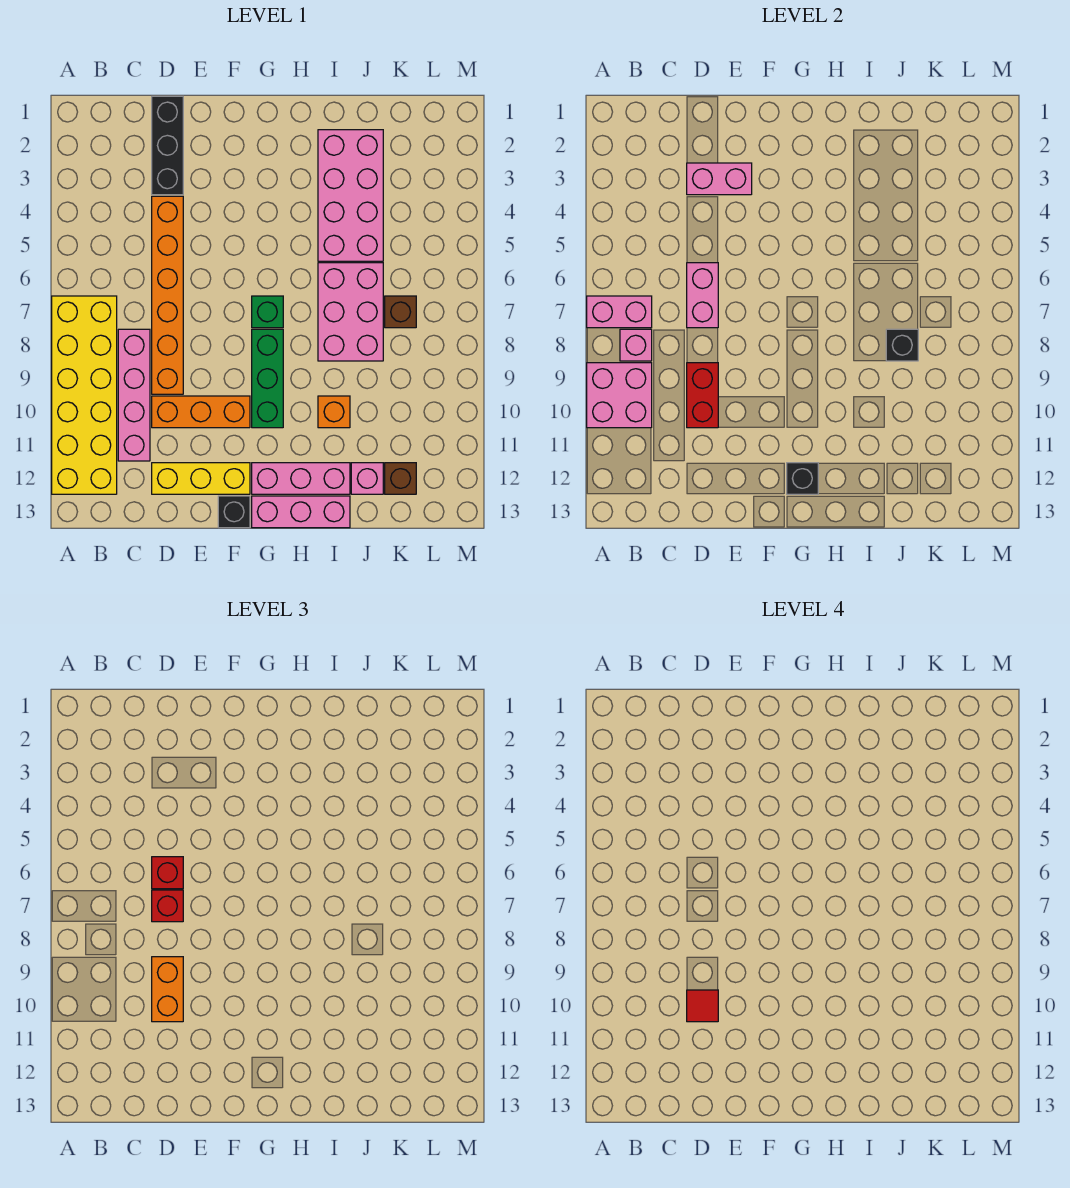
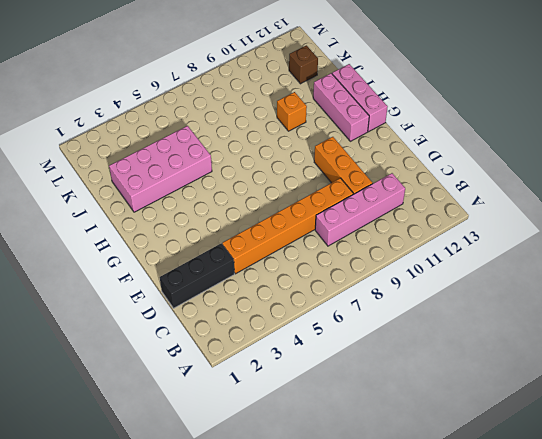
none -> yellow brick A7:B12 level 1
none -> yellow brick D12:F12 level 1
none -> black brick F13 level 1

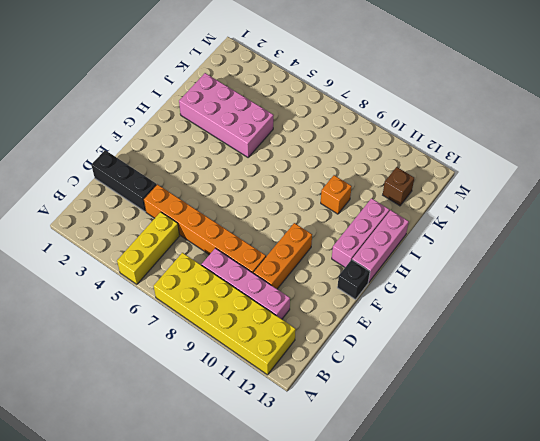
yellow brick A5:C5 level 1 -> yellow brick D12:F12 level 1
none -> green brick G7 level 1
none -> green brick G8:G10 level 1
none -> pink brick I6:J8 level 1

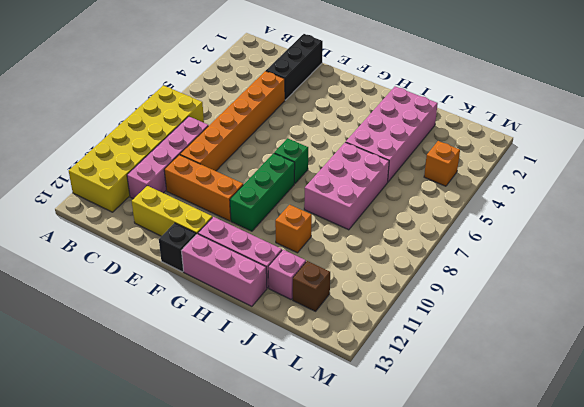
orange brick L4 level 1 -> none
none -> brown brick K7 level 1
none -> pink brick A7:B7 level 2
none -> pink brick A9:B10 level 2

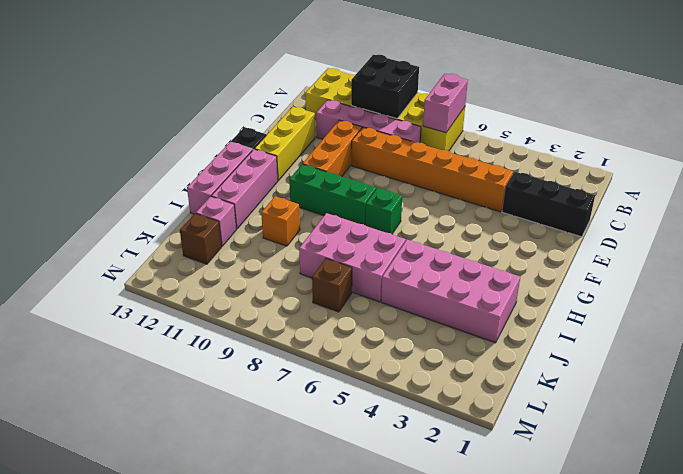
black brick A9:B10 level 2 -> pink brick A9:B10 level 2
none -> pink brick B8 level 2
none -> pink brick D3:E3 level 2
none -> pink brick D6:D7 level 2

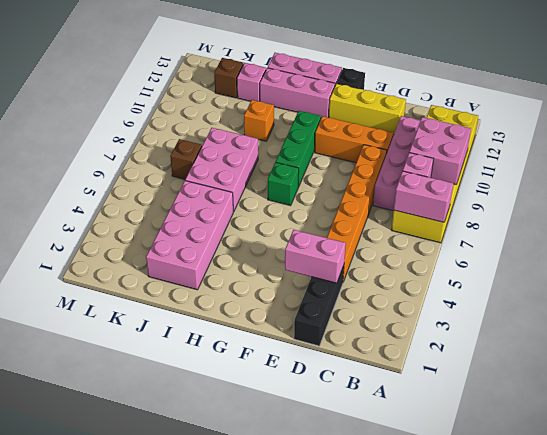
none -> pink brick D6:D7 level 2
none -> red brick D9:D10 level 2
none -> black brick G12 level 2

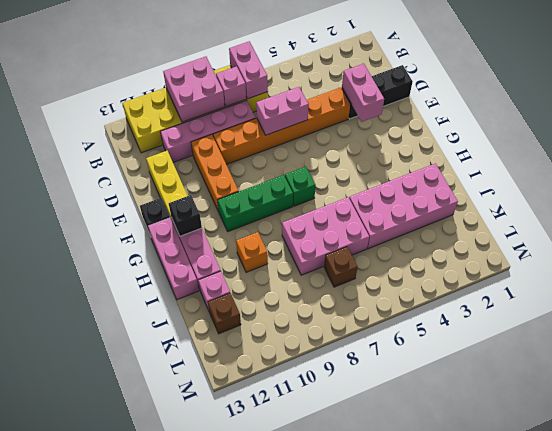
none -> red brick D9:D10 level 2
none -> black brick J8 level 2
none -> red brick D6 level 3

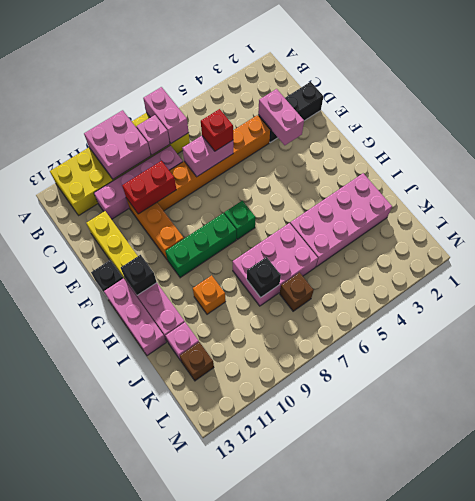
none -> red brick D7 level 3
none -> orange brick D9:D10 level 3
none -> red tile D10 level 4

